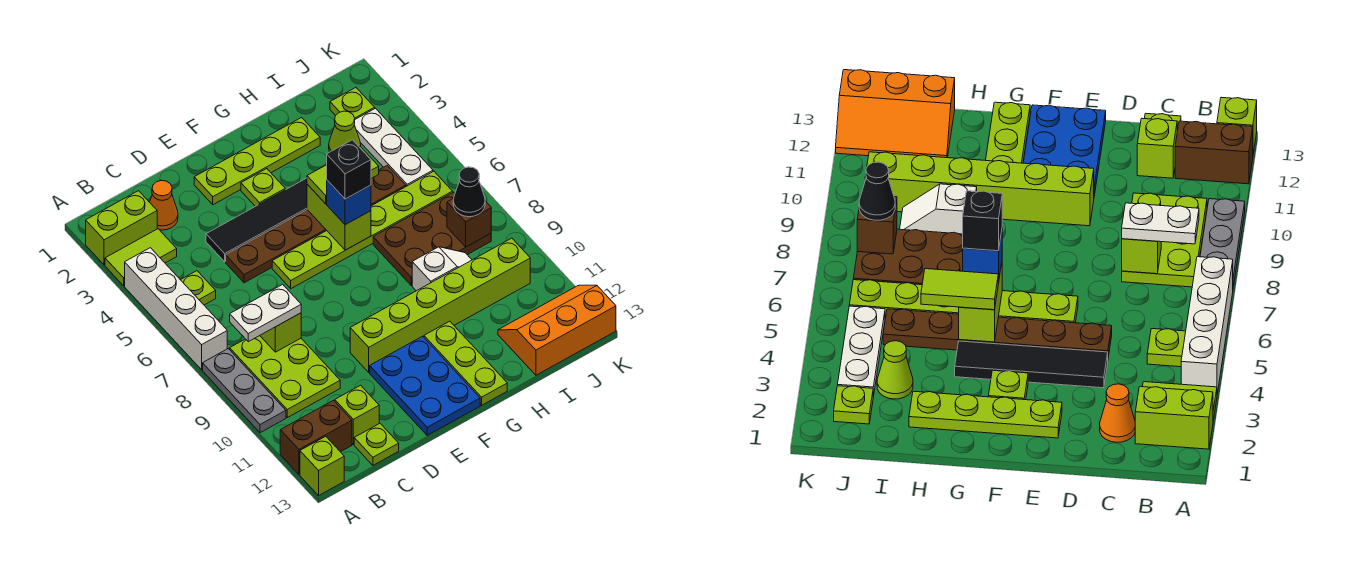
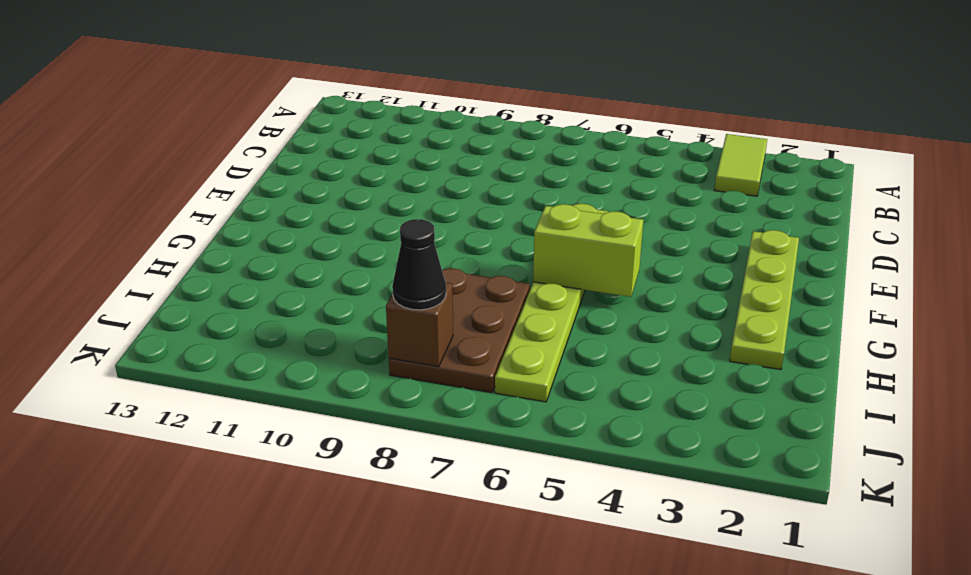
none -> lime brick A2:B2 level 1
none -> white brick A4:A7 level 1
none -> grey plate A8:A10 level 1
none -> brown brick A12:B12 level 1

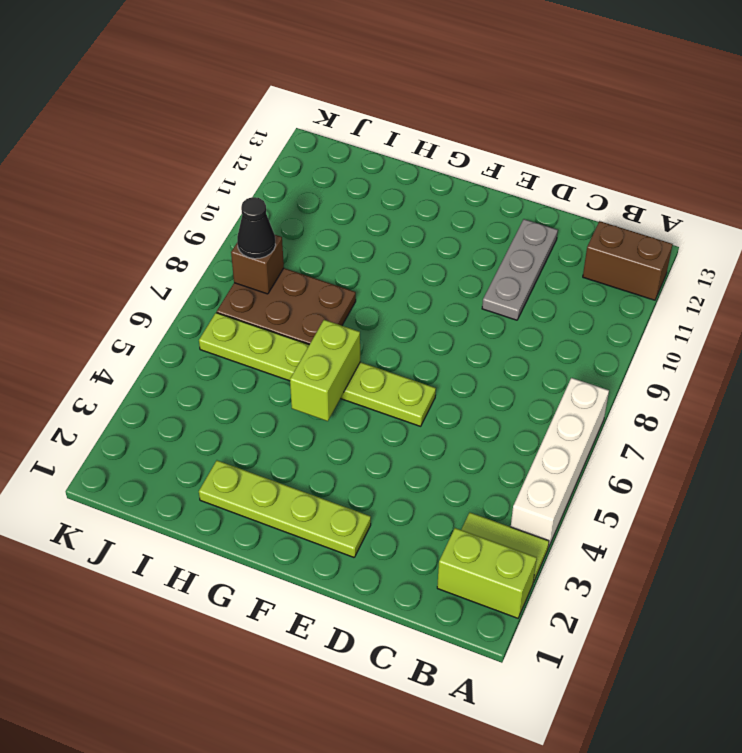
grey plate D10:D12 level 1 -> grey plate A8:A10 level 1
none -> lime brick A13 level 1
none -> lime plate B5 level 1
none -> lime plate B8:C10 level 1
none -> orange cone C2 level 1

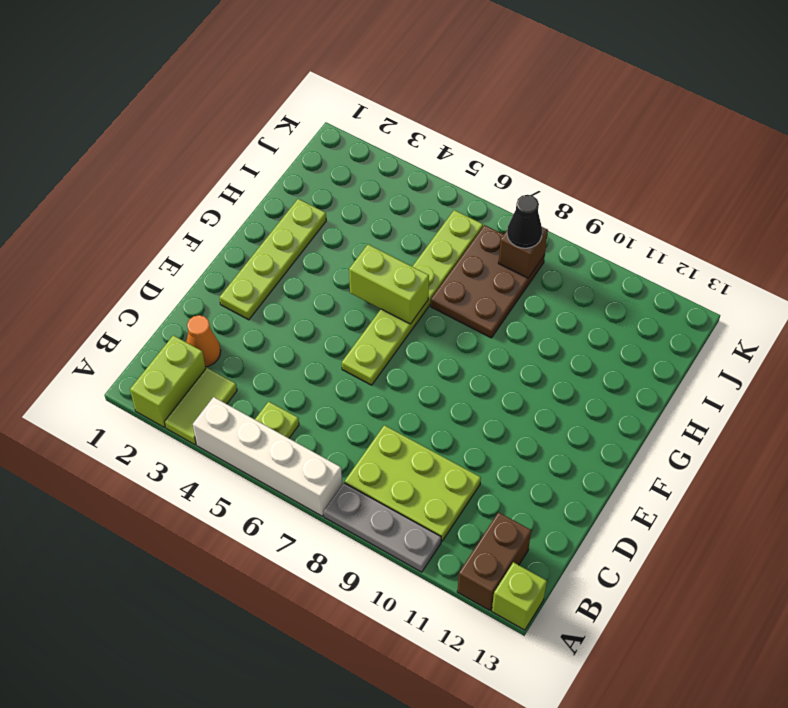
none -> lime brick C12 level 1
none -> lime plate C13 level 1
none -> black tile D4:G4 level 1
none -> brown plate D5:I5 level 1

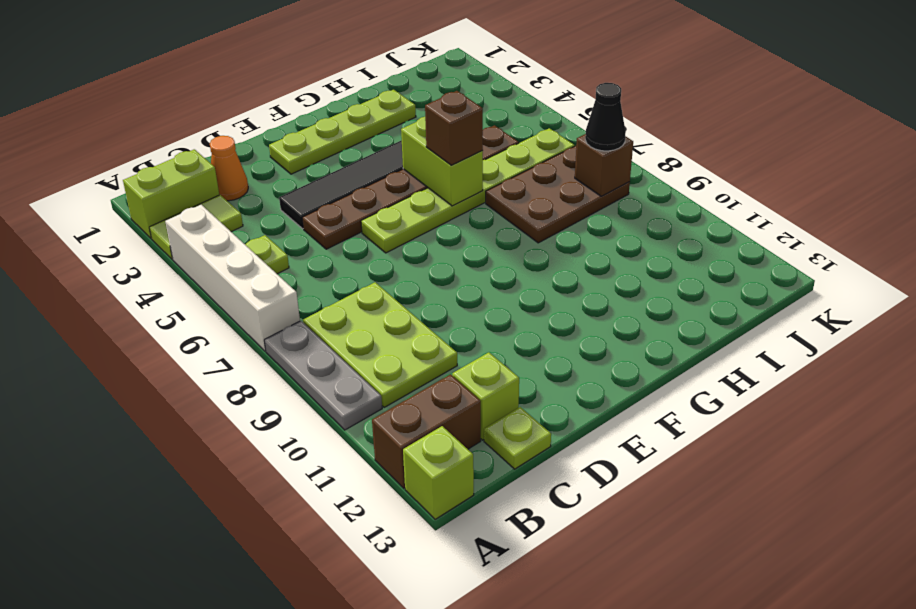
brown brick G6 level 3 -> blue brick G6 level 3
none -> lime brick E10:J10 level 1
none -> blue plate E11:F13 level 1
none -> lime plate F3 level 1
none -> lime plate G11:G13 level 1

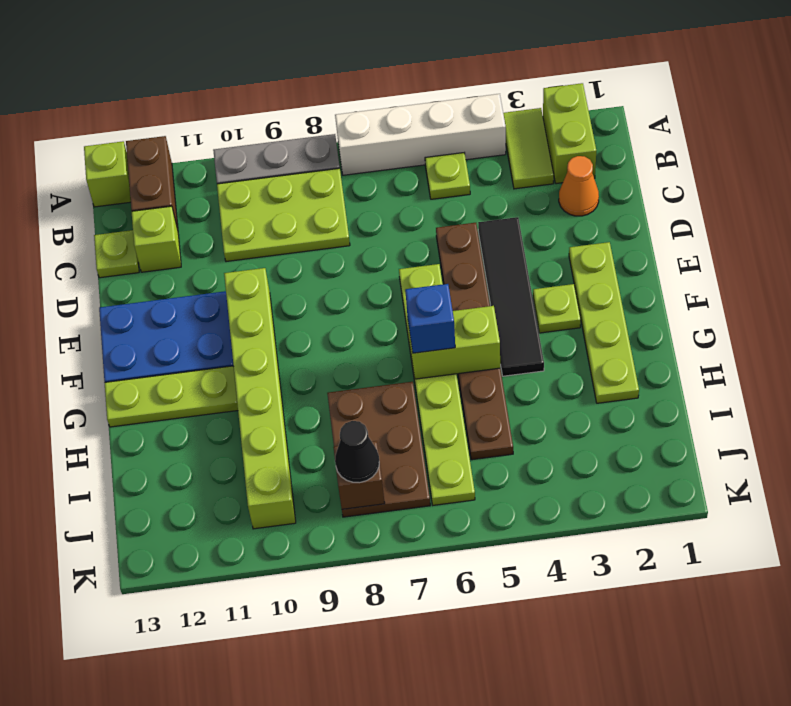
none -> white slope H9:I9 level 1 top H
none -> lime cone I3 level 1
none -> orange slope I12:K13 level 1 top 13
none -> lime plate J2 level 1

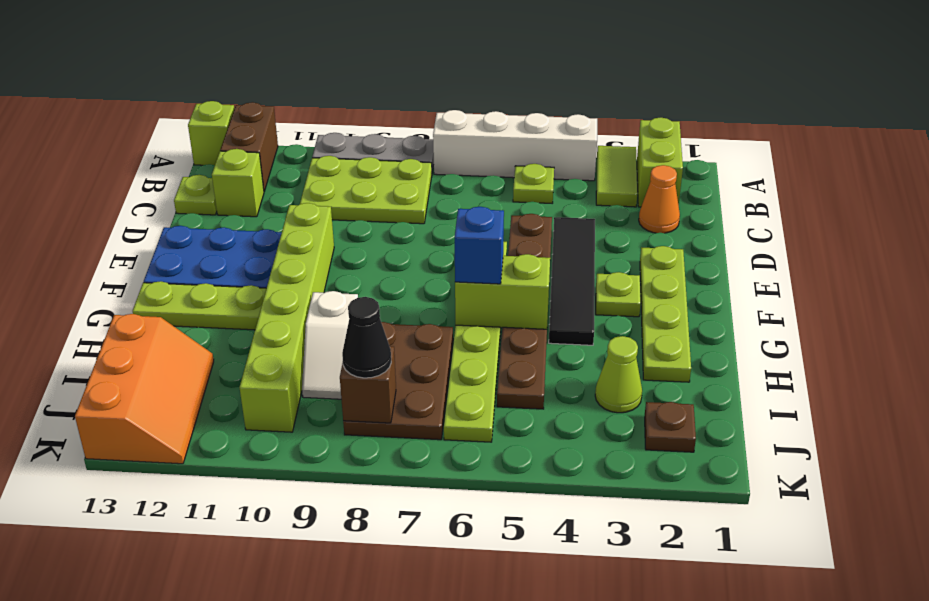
brown plate J2 level 1 -> lime plate J2 level 1
none -> white plate J3:J5 level 1
none -> lime brick C8 level 2
none -> white plate B8:C8 level 3
none -> lime tile G5:H5 level 3

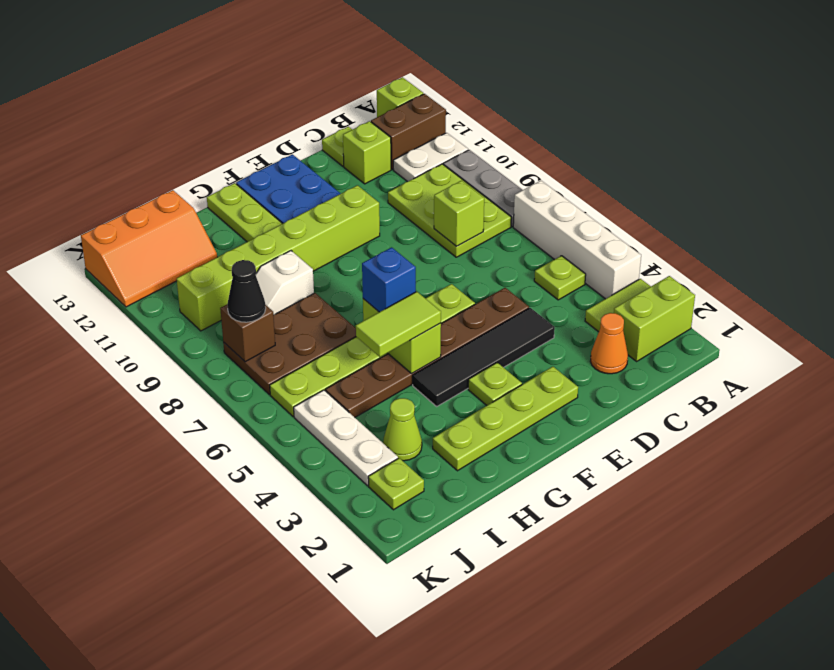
white plate A11:B11 level 1 -> white plate B8:C8 level 3
none -> black brick G6 level 4

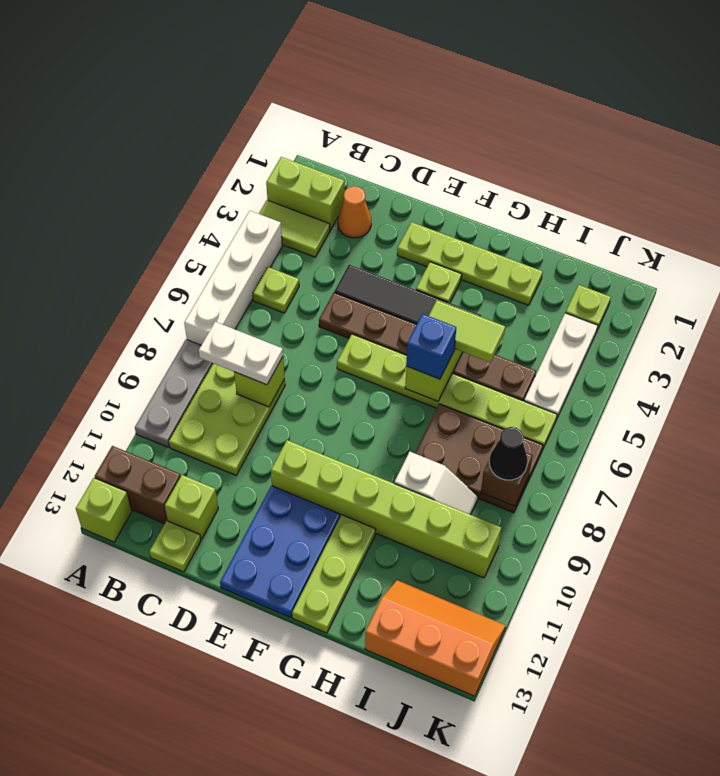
none -> lime cone I3 level 1
none -> black brick G6 level 4

